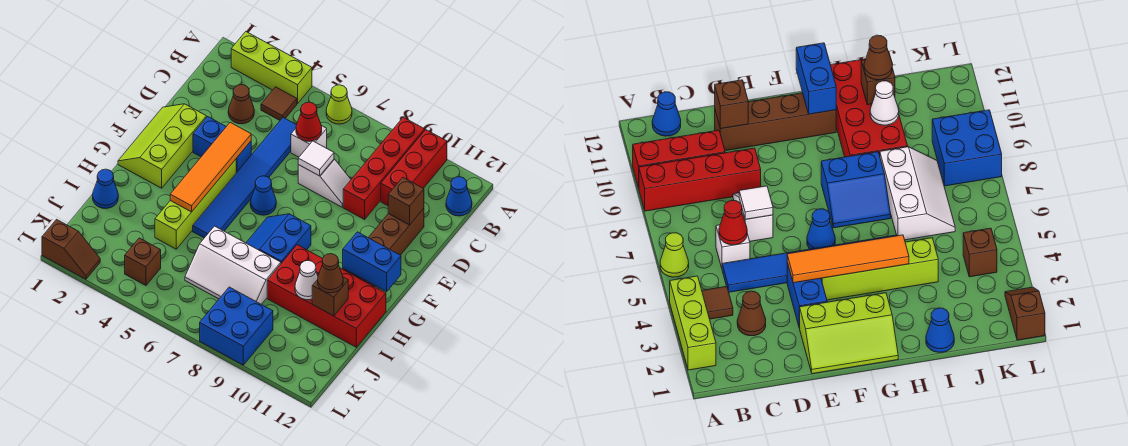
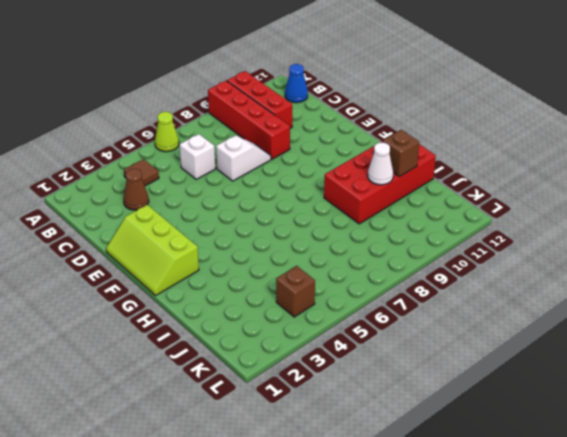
none -> lime brick A2:A4 level 1
none -> blue tile C5:H5 level 1
none -> brown brick D11:G11 level 1
none -> blue brick E3:E4 level 1

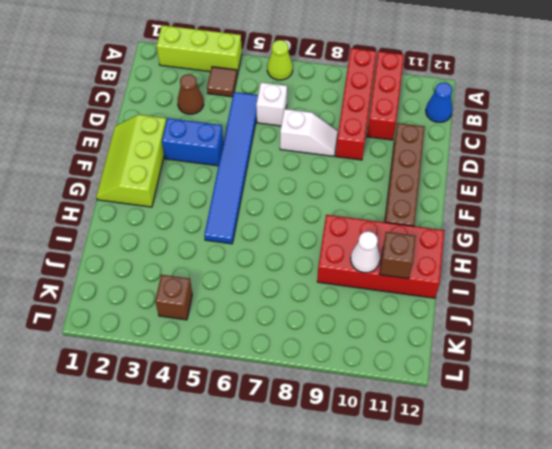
none -> lime brick F4:I4 level 1
none -> blue cone F6 level 1
none -> blue slope G7:H8 level 1 top 8
none -> blue cone I1 level 1

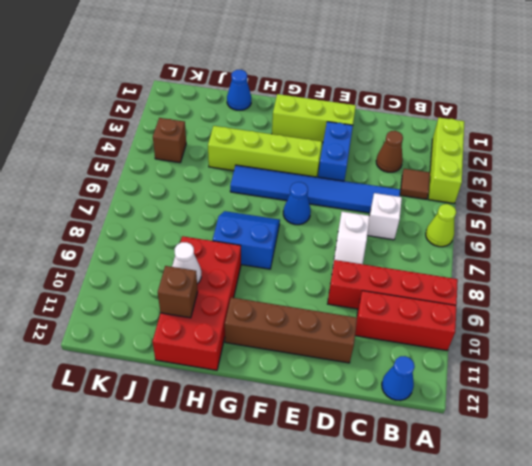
none -> white slope I6:J8 level 1 top I
none -> blue brick K8:L9 level 1
none -> brown slope L1:L2 level 1 top 1
none -> red cone C6 level 2

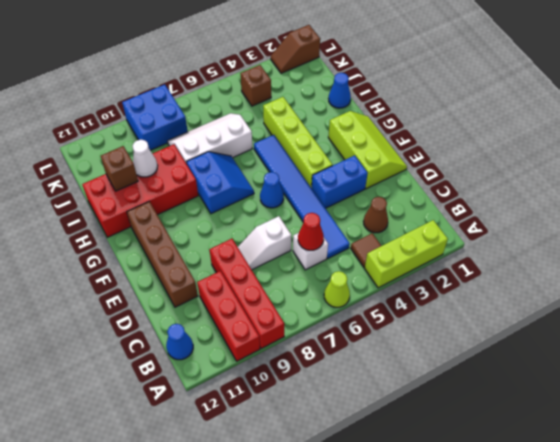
none -> white tile D7 level 2
none -> brown brick D11 level 2
none -> orange tile E4:H4 level 2
none -> blue brick G11:G12 level 2

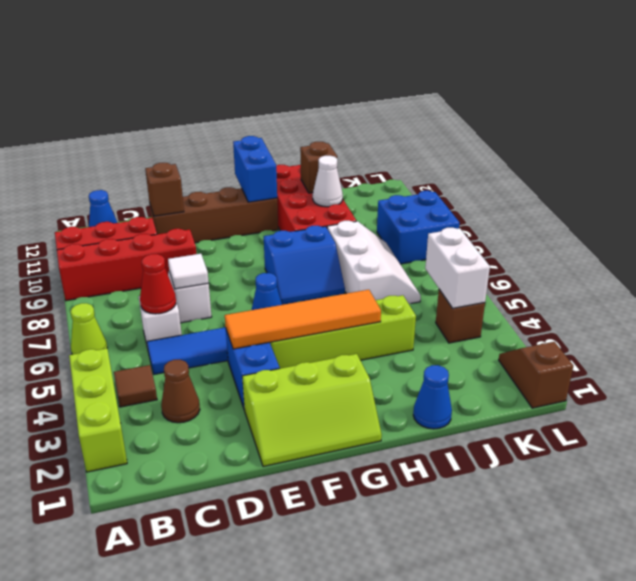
white brick K4:K5 level 2 -> none
none -> brown cone I11 level 3

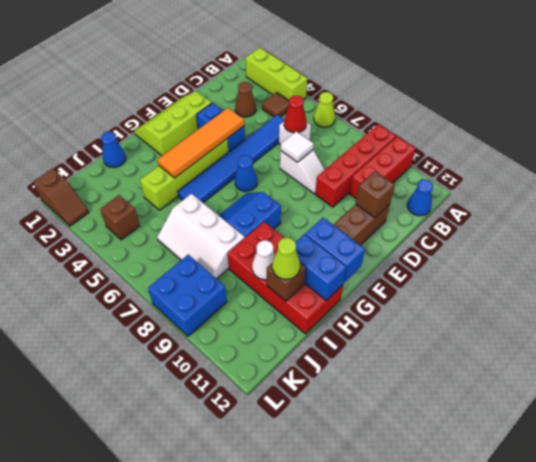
blue brick H11:H12 level 2 -> none
lime cone I11 level 3 -> brown cone I11 level 3

